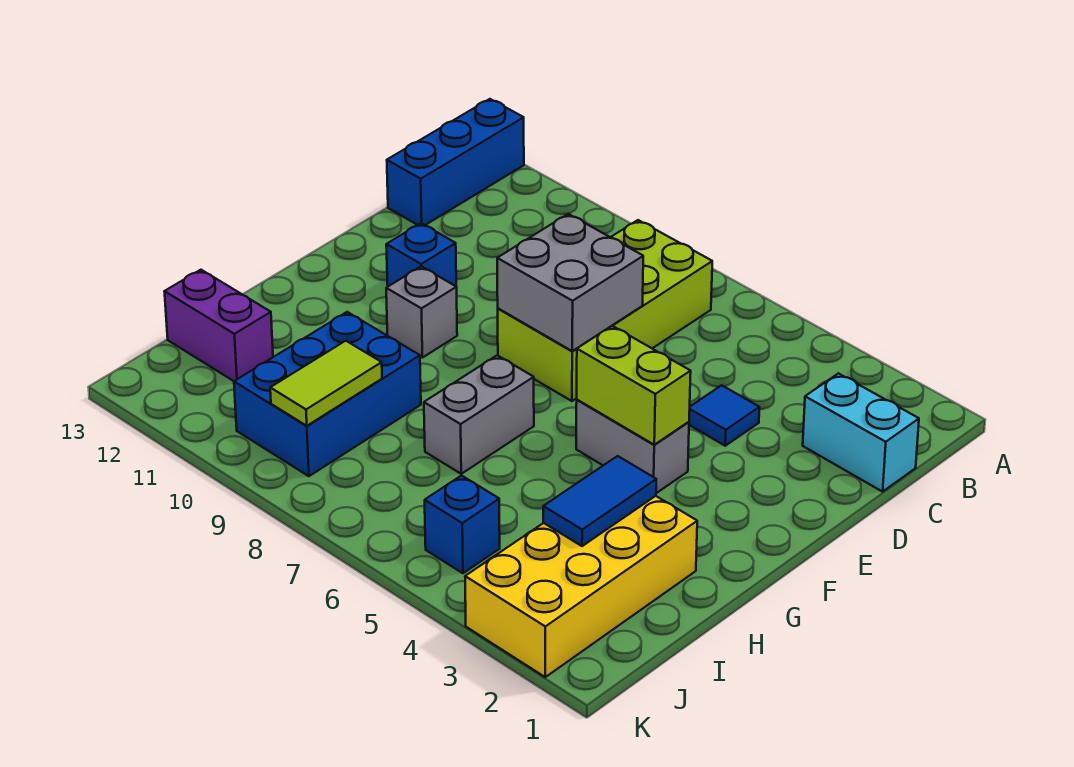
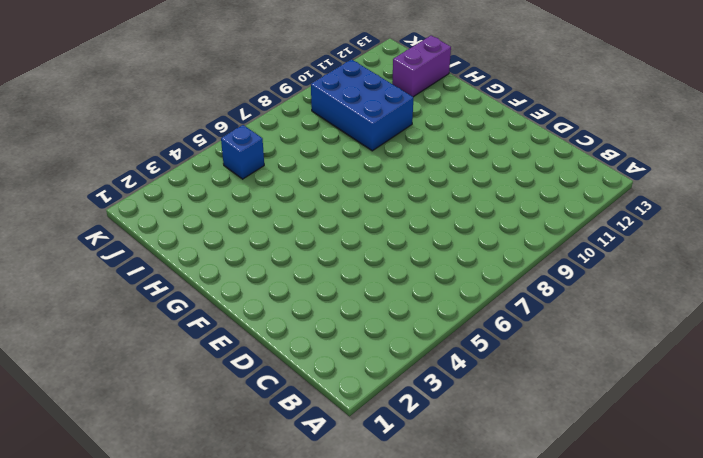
none -> blue brick A13:C13 level 1
none -> lime brick B7:E8 level 1
none -> cyan brick C1:C2 level 1

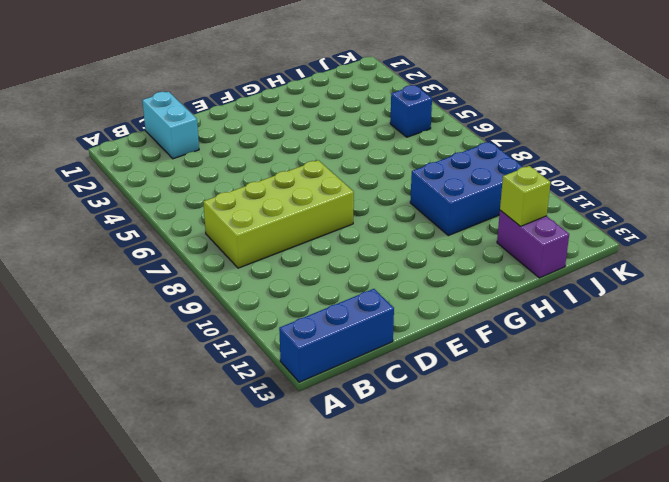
lime brick I12 level 2 -> none
none -> blue tile D4 level 1
none -> blue brick E11 level 1
none -> grey brick F4:F5 level 1

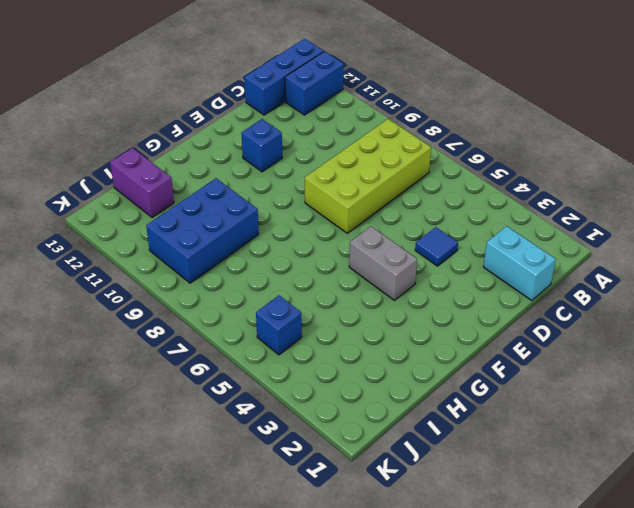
blue brick A12:B12 level 1 -> none
none -> grey brick F10 level 1
none -> grey brick G7:H7 level 1
none -> yellow brick H2:K3 level 1

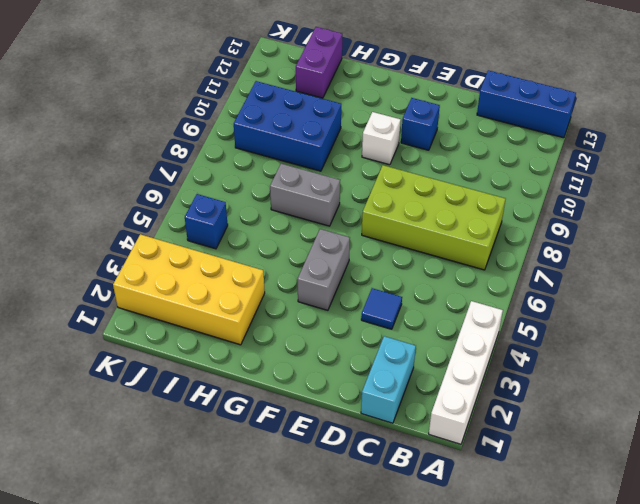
white brick A1:A4 level 1 -> none
white brick F10 level 1 -> grey brick F10 level 1
none -> grey brick D7:E8 level 2
none -> lime brick F4:F5 level 2
none -> blue tile H3:I3 level 2

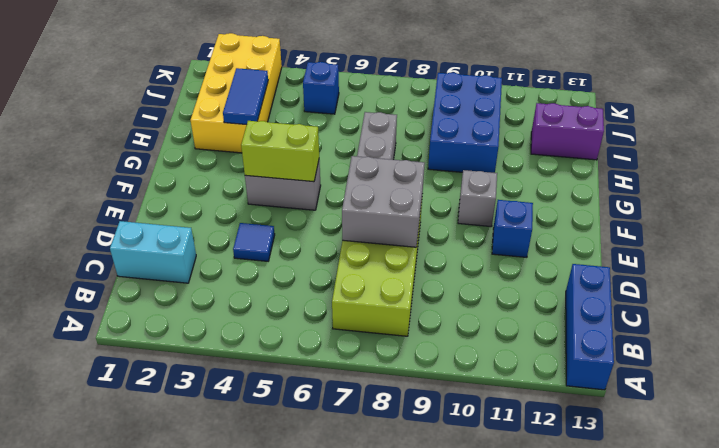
none -> lime tile I9:J9 level 2

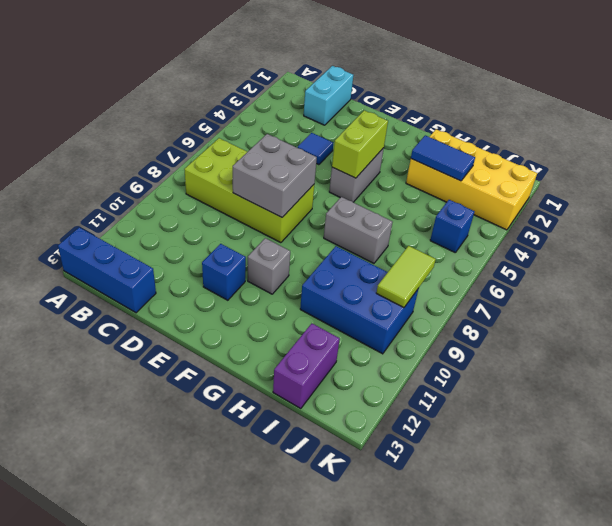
lime tile J8:J9 level 2 -> lime tile I9:J9 level 2

